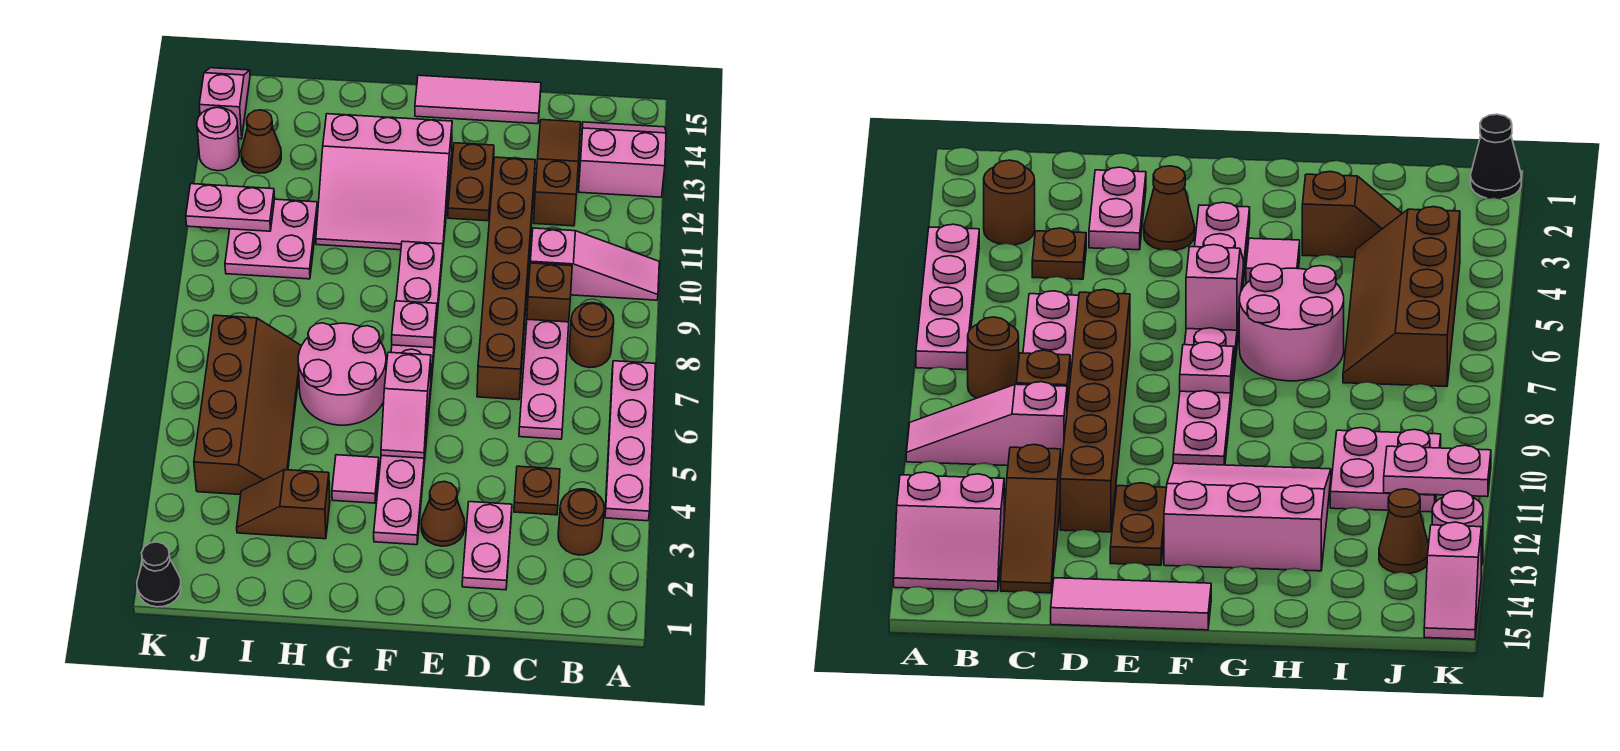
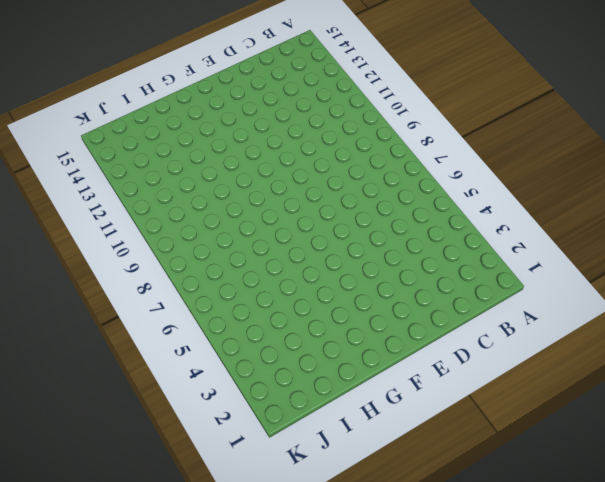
none -> pink plate A4:A7 level 1
none -> pink slope A10:C10 level 1 top C
none -> pink slope A13:B14 level 1 top 13

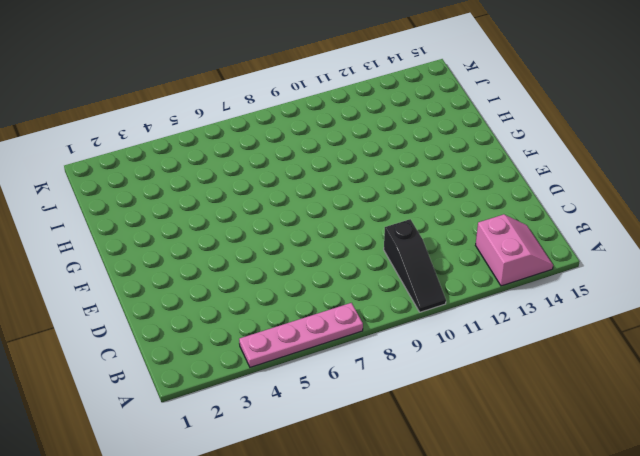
black slope A10:C10 level 1 top C -> pink slope A10:C10 level 1 top C
none -> brown round brick B3 level 1
none -> brown round brick B8 level 1
none -> brown plate C4 level 1

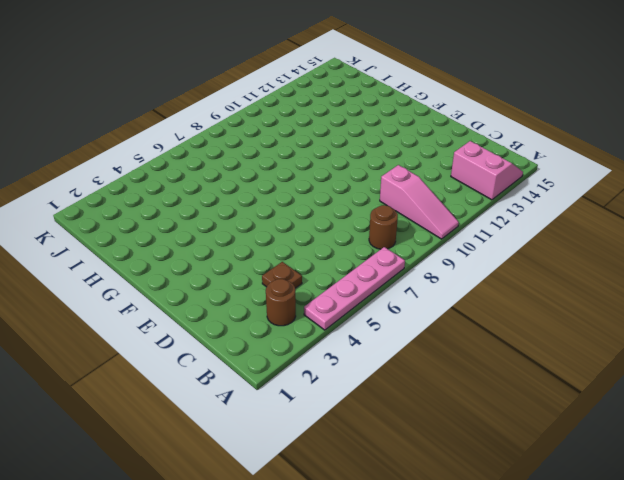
none -> pink plate C6:C8 level 1
none -> brown brick C9 level 1
none -> brown slope C12:C14 level 1 top 12

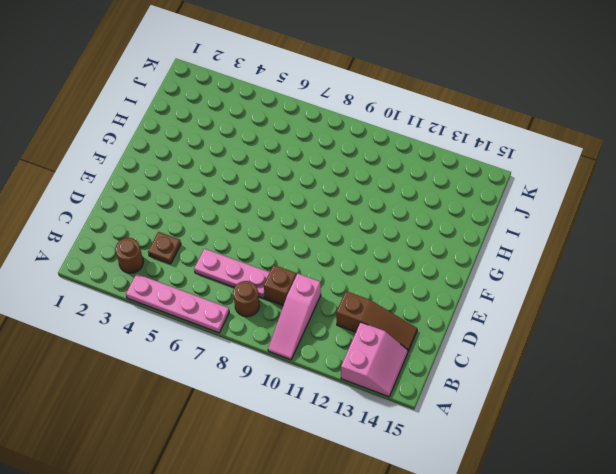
none -> pink plate D2:D3 level 1
none -> brown brick D7:D12 level 1
none -> pink tile D15:F15 level 1

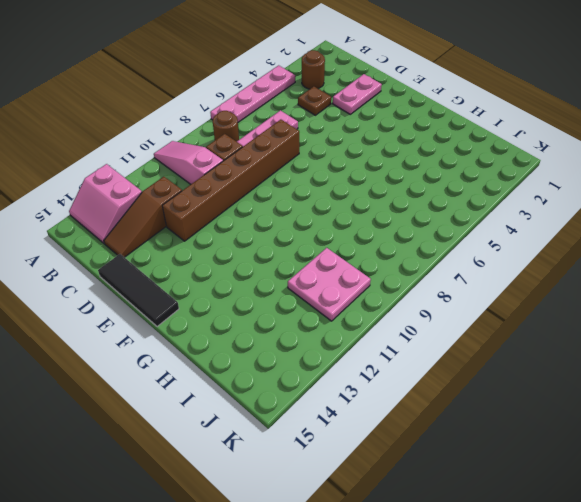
black tile D15:F15 level 1 -> pink tile D15:F15 level 1
none -> brown cone E3 level 1
none -> brown plate E12:E13 level 1
none -> pink plate F3:F10 level 1

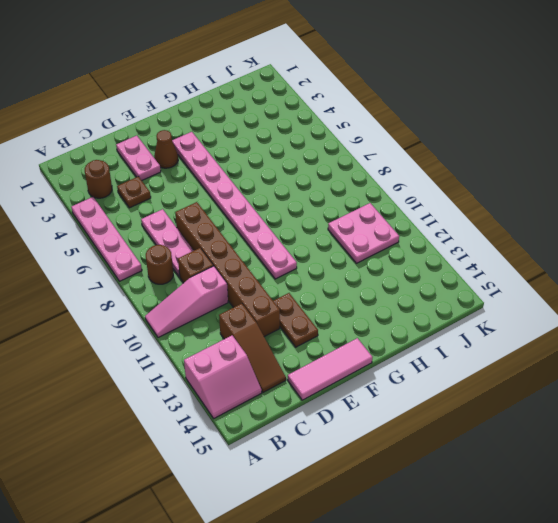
none -> pink slope F11:H13 level 1 top 13
none -> pink tile G4 level 1
none -> pink round brick G6:H7 level 1

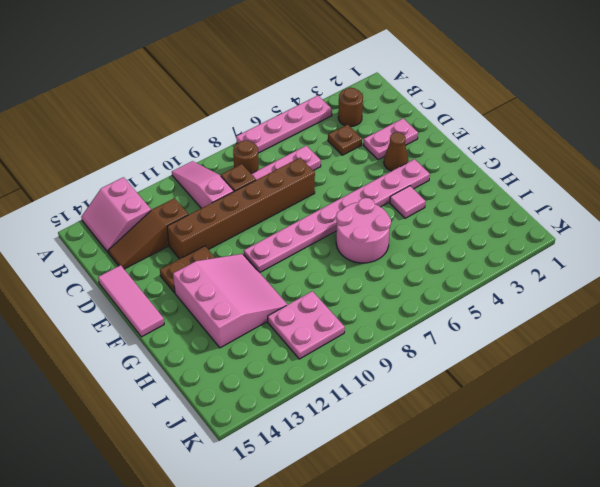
none -> brown slope H3:I3 level 1 top H
none -> brown slope I4:J7 level 1 top J
none -> brown cone J13 level 1

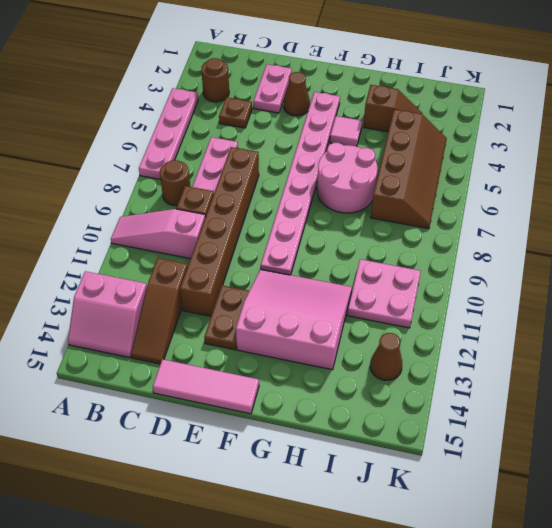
brown slope I4:J7 level 1 top I -> brown slope I4:J7 level 1 top J
none -> black cone K1 level 1
none -> pink round brick K13 level 1
none -> pink slope K14:K15 level 1 top 14

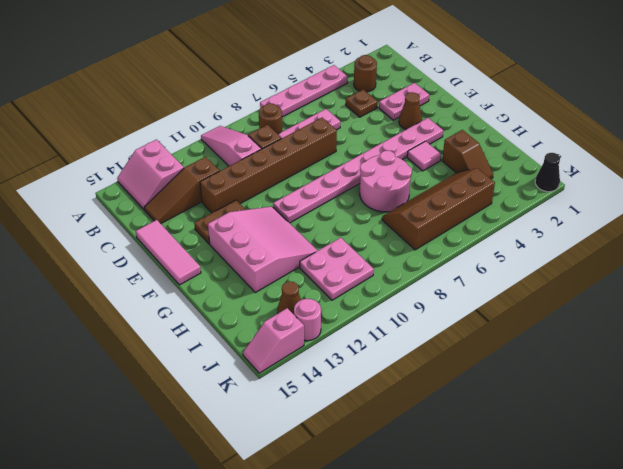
none -> pink slope F5:F6 level 2 top 6
none -> pink plate F8 level 2
none -> pink plate J11:K11 level 2

